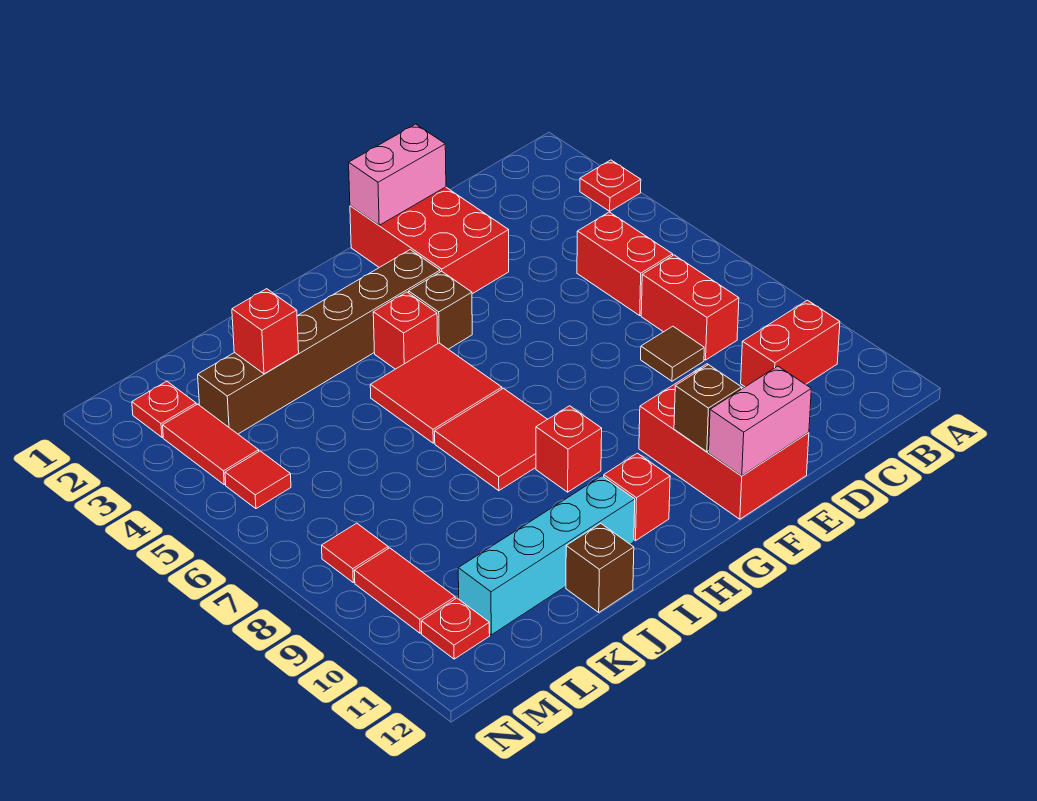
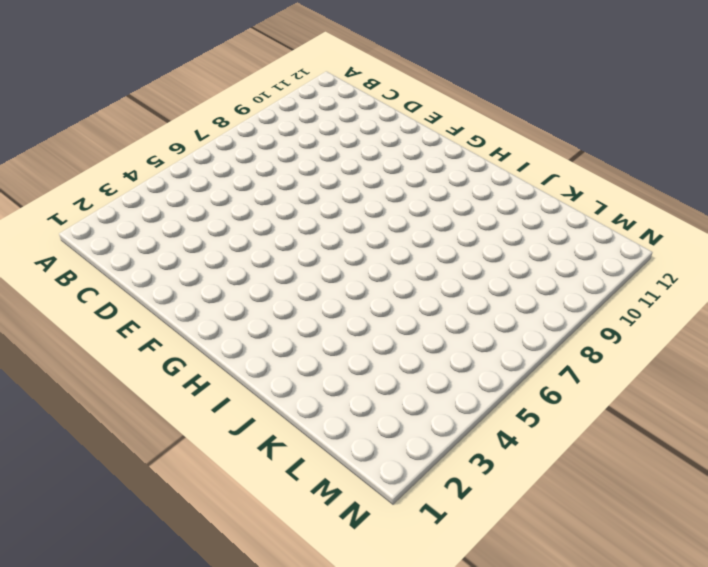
none -> red plate A3 level 1
none -> red brick B10:C10 level 1
none -> red brick C5:C6 level 1

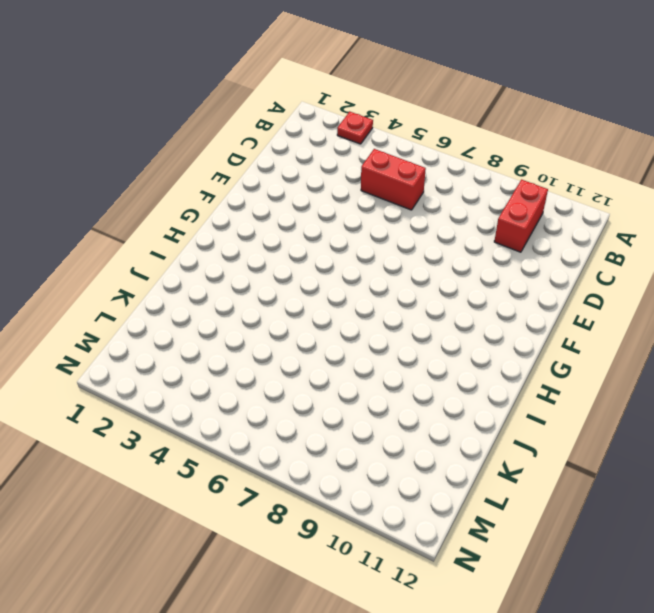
none -> red brick C7:C8 level 1
none -> brown tile D8 level 1
none -> red brick E1:F3 level 1

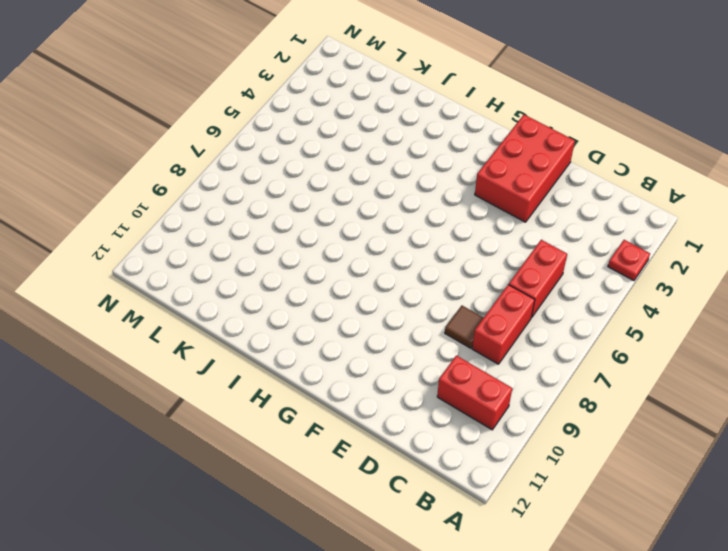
none -> red brick E10:F12 level 1
none -> brown brick G3:L3 level 1
none -> brown brick G4 level 1

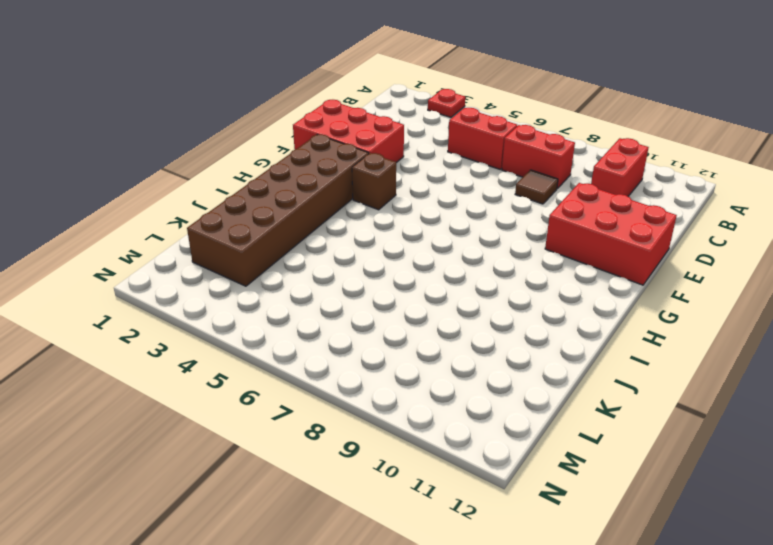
brown brick G2:L3 level 1 -> brown brick G3:L3 level 1
none -> red brick H4 level 1
none -> red tile H5:I6 level 1
none -> red tile H7:I8 level 1

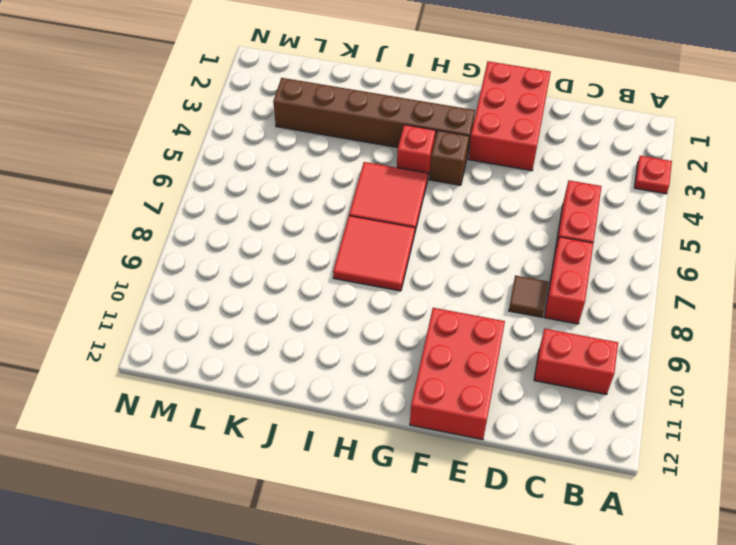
none -> red brick H9 level 1
none -> red brick H11 level 1
none -> cyan brick I11:L11 level 1

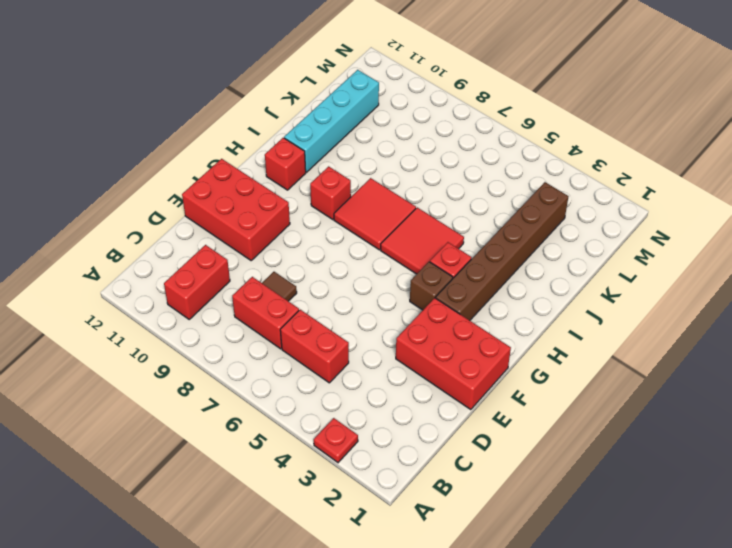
none -> brown brick J12 level 1
none -> red plate M2 level 1
none -> red tile M3:M4 level 1

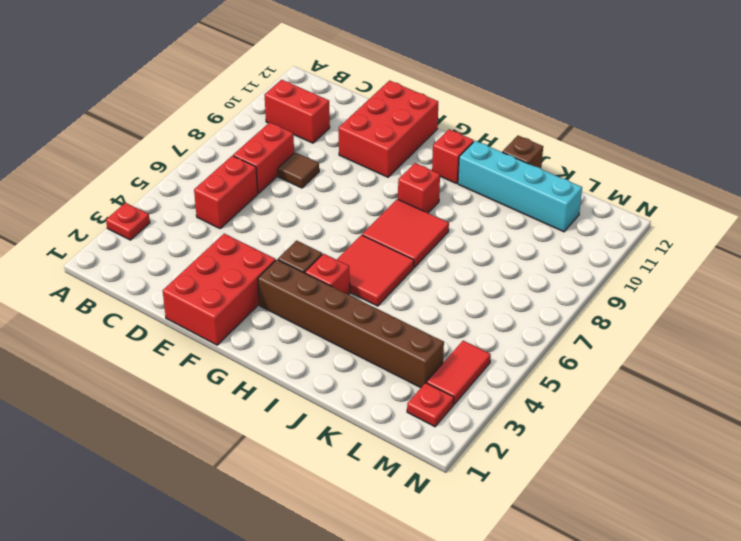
none -> red tile M5 level 1
none -> red tile M8 level 1
none -> red tile M9:M10 level 1

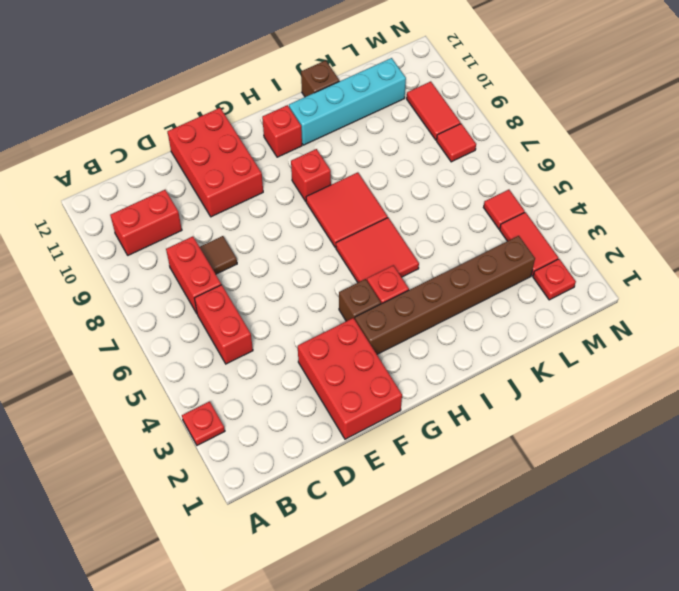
none -> red plate M11 level 1
none -> pink brick E1:F1 level 2
none -> pink brick E12:F12 level 2

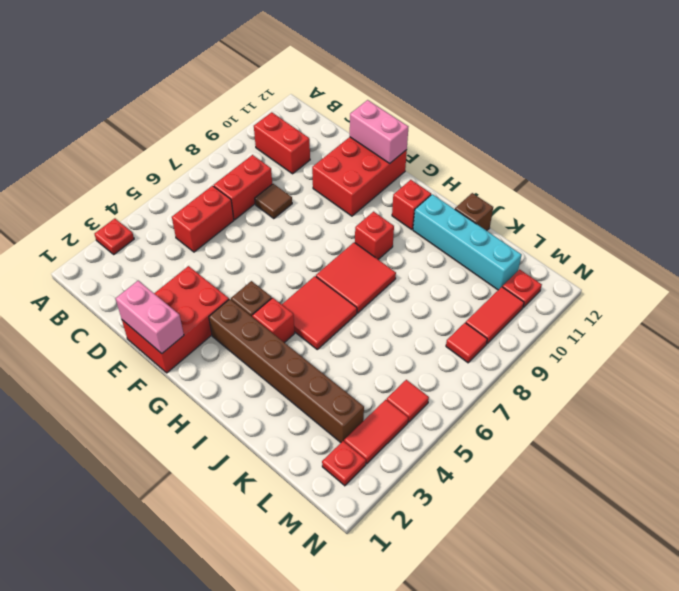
none -> brown brick F11 level 2
none -> red brick K3 level 2

